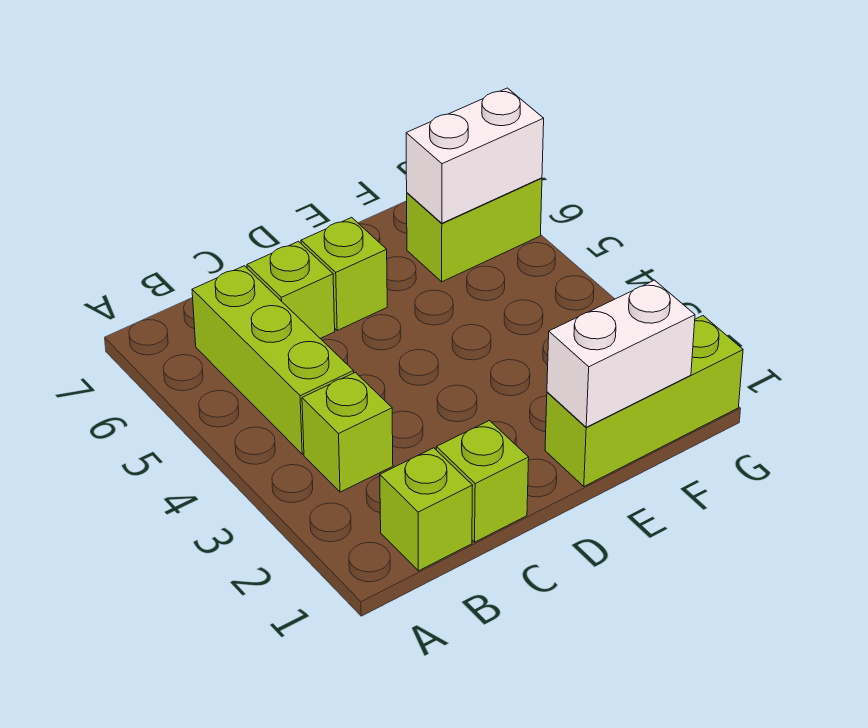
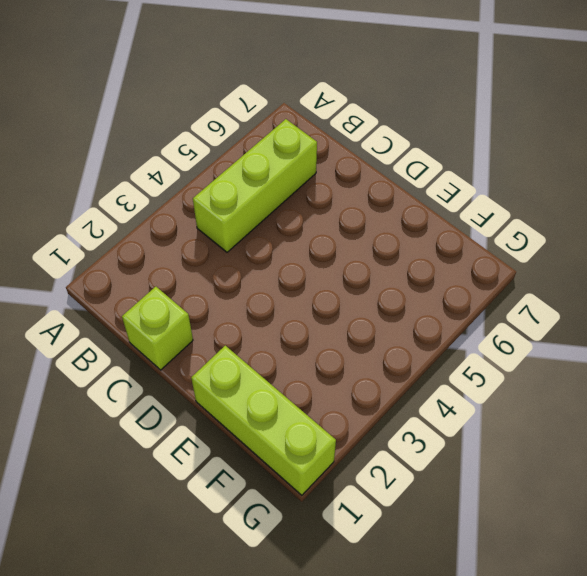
none -> lime brick B1 level 1
none -> lime brick B3 level 1

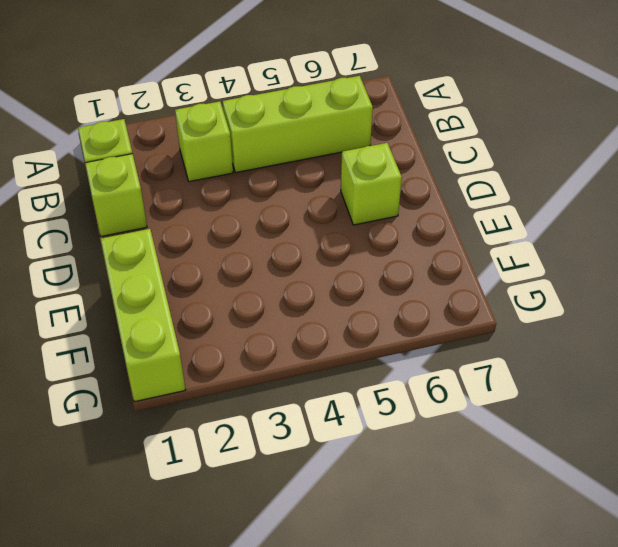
none -> lime brick C6 level 1
none -> lime brick F6:G6 level 1

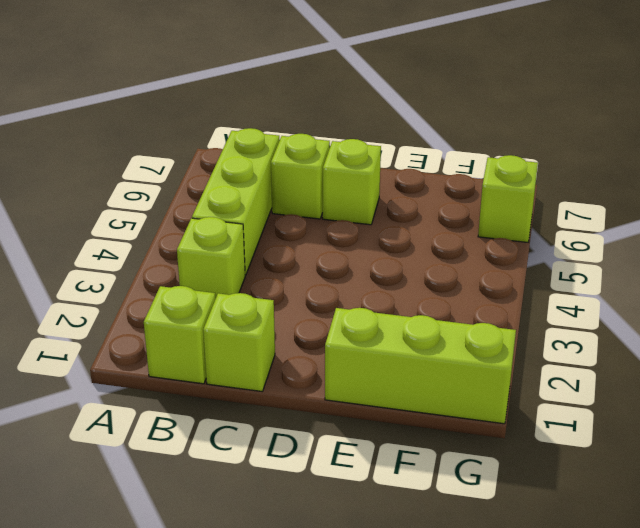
lime brick G6 level 1 -> lime brick F6:G6 level 1
none -> white brick E1:F1 level 2
none -> white brick F6:G6 level 2

